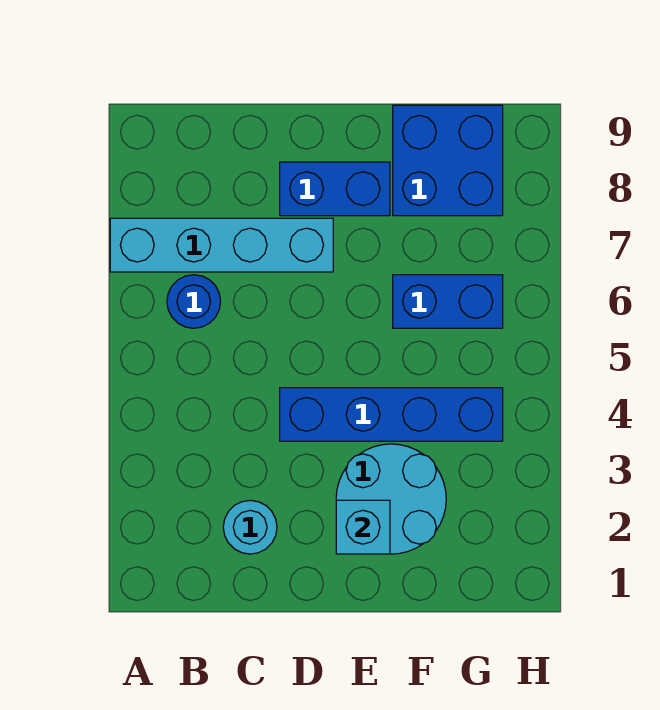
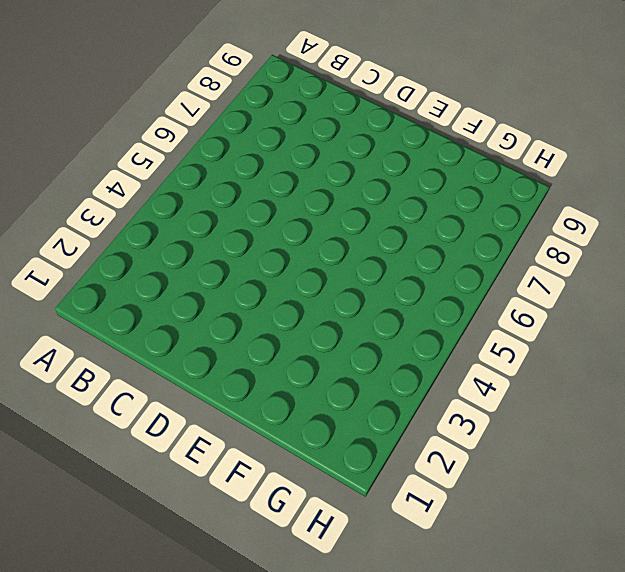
none -> cyan brick A7:D7 level 1
none -> blue round brick B6 level 1

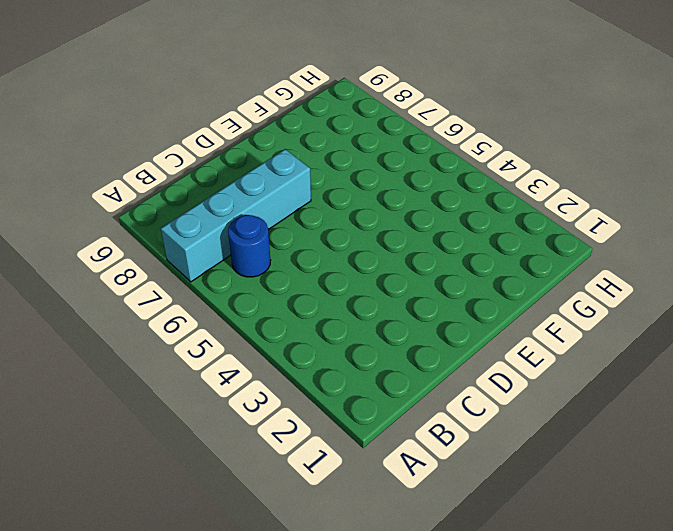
none -> cyan round brick C2 level 1
none -> blue brick D4:G4 level 1

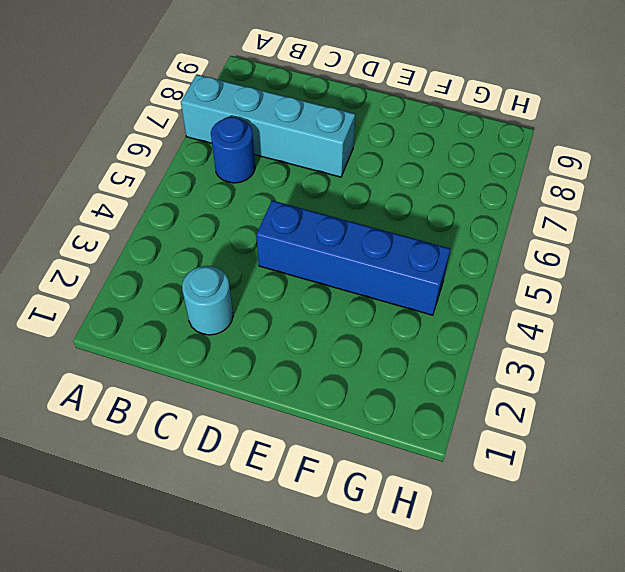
none -> blue brick D8:E8 level 1
none -> cyan round brick E2:F3 level 1

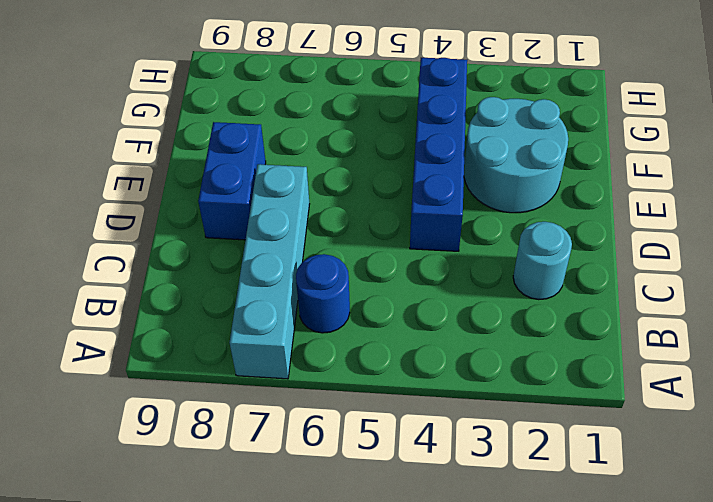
none -> blue brick F6:G6 level 1
none -> blue brick F8:G9 level 1

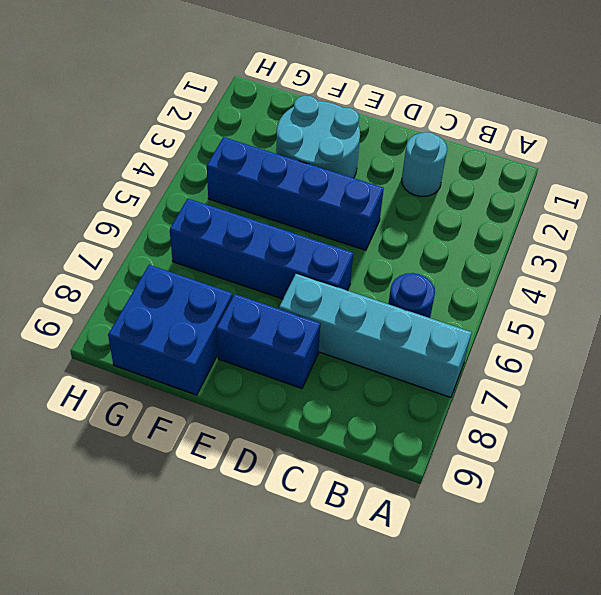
blue brick D6:G6 level 1 -> blue brick F6:G6 level 1
none -> cyan brick E2 level 2

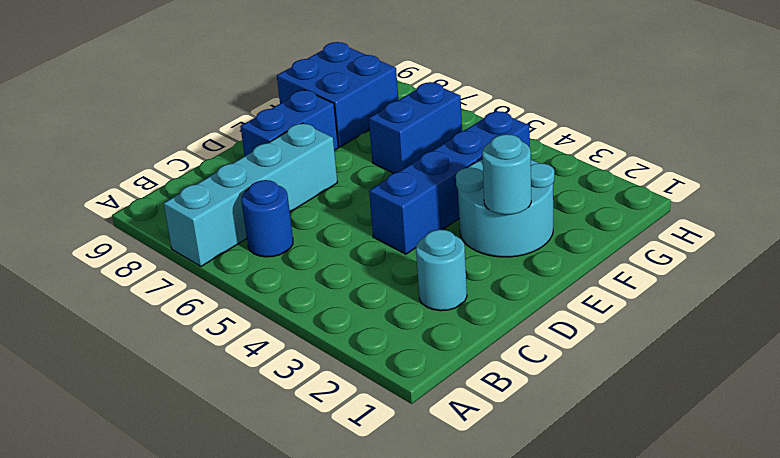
cyan round brick E2 level 2 -> cyan brick E2 level 2

